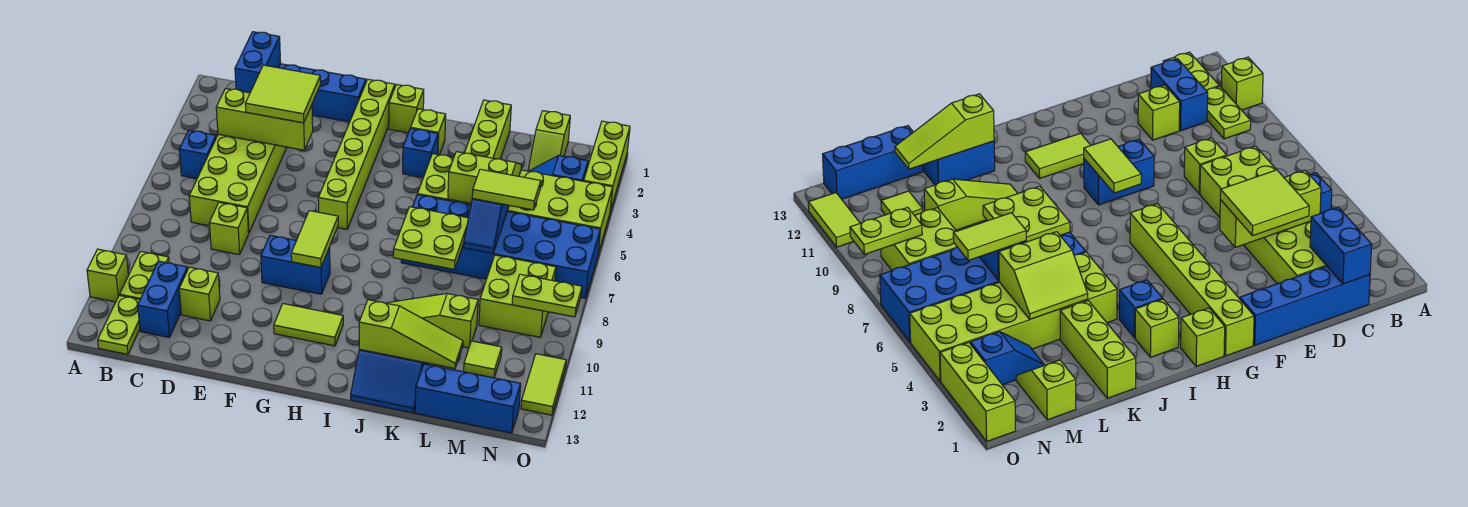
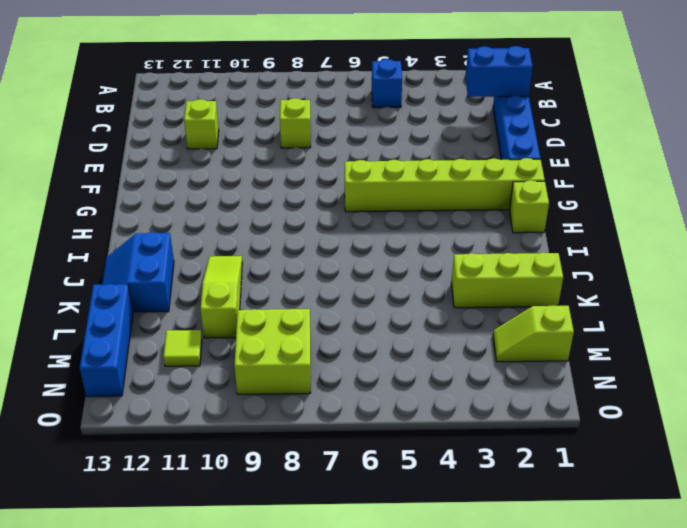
none -> lime brick A11 level 1
none -> lime plate B10:B11 level 1
none -> lime plate B12:B13 level 1
none -> lime brick C2:D7 level 1

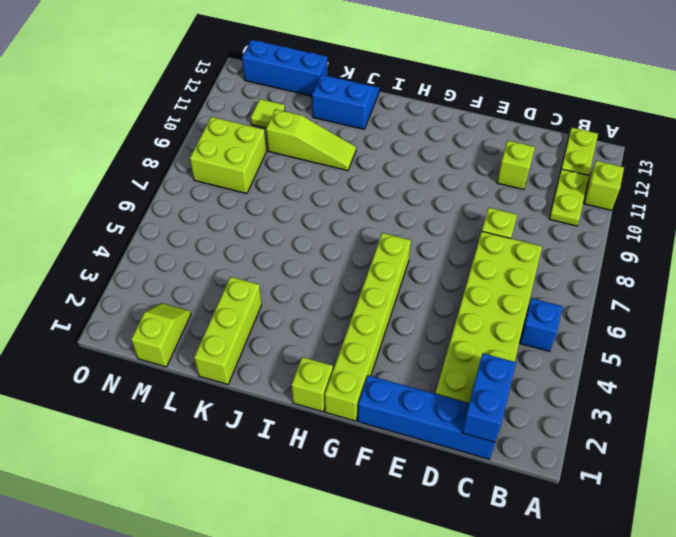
none -> blue brick C11:C12 level 1
none -> blue brick F9:G9 level 1
none -> lime tile G11:H11 level 1
none -> lime brick I2 level 1

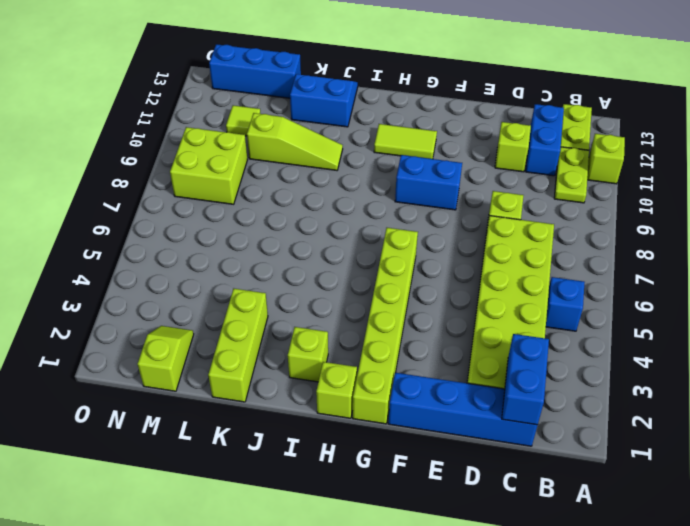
none -> blue brick I3 level 1
none -> lime brick J4:O5 level 1
none -> blue brick J6:O7 level 1
none -> blue slope M3:N3 level 1 top N

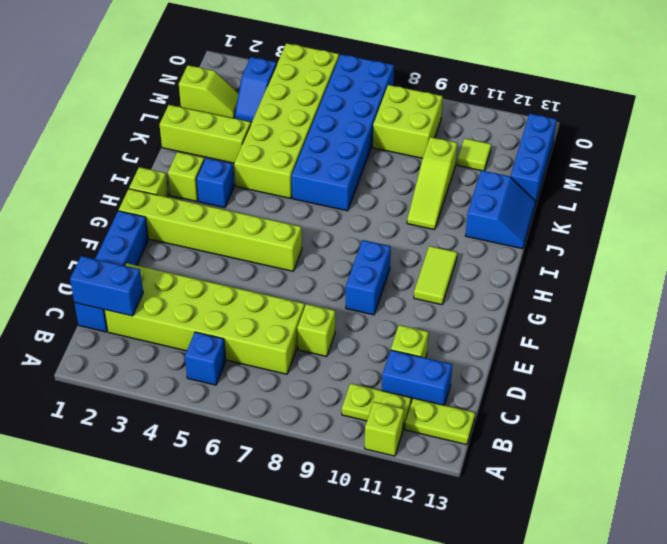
none -> lime brick O1:O3 level 1
none -> lime tile O11:O12 level 1
none -> lime brick C4:E4 level 2
none -> lime tile G8:G9 level 2

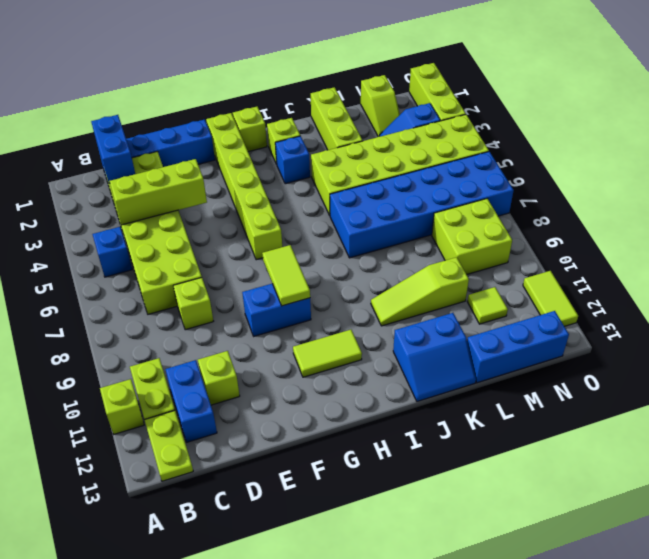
none -> lime plate J7:K8 level 2
none -> lime slope J12:L12 level 2 top J
none -> lime slope K4:L5 level 2 top 5
none -> blue slope L6:L7 level 2 top 6

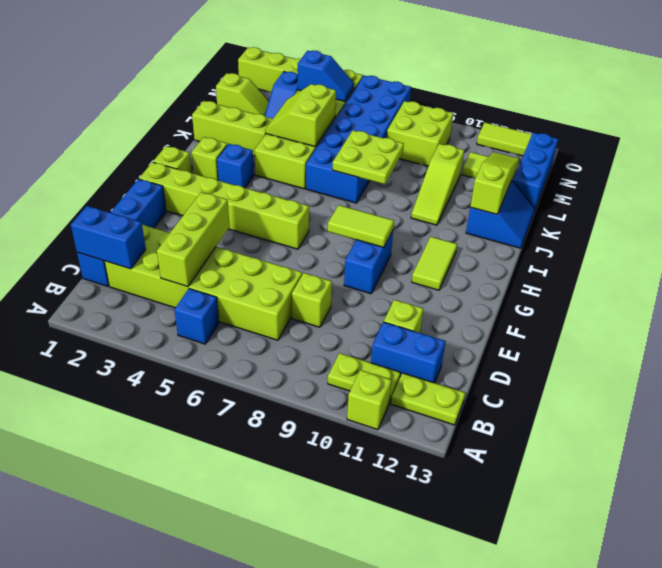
blue slope N4:N5 level 2 top 4 -> blue slope L6:L7 level 2 top 6
none -> lime plate N9:O9 level 2
none -> lime tile D3:E4 level 3
none -> lime tile L6:M6 level 3

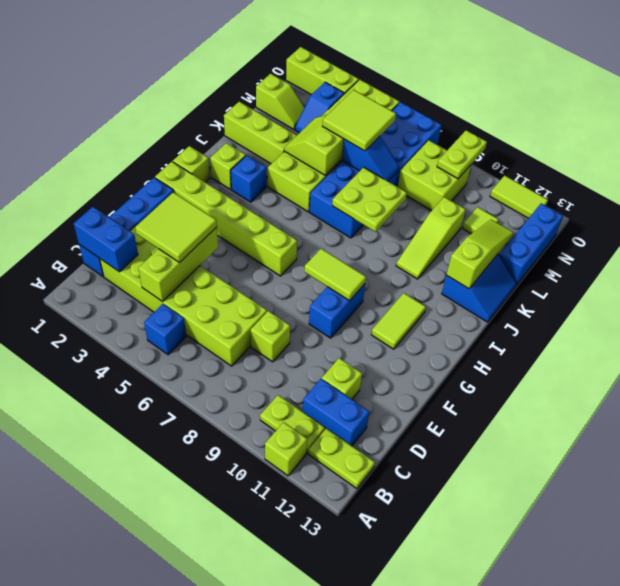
lime tile L5:M6 level 3 -> lime tile L6:M6 level 3

